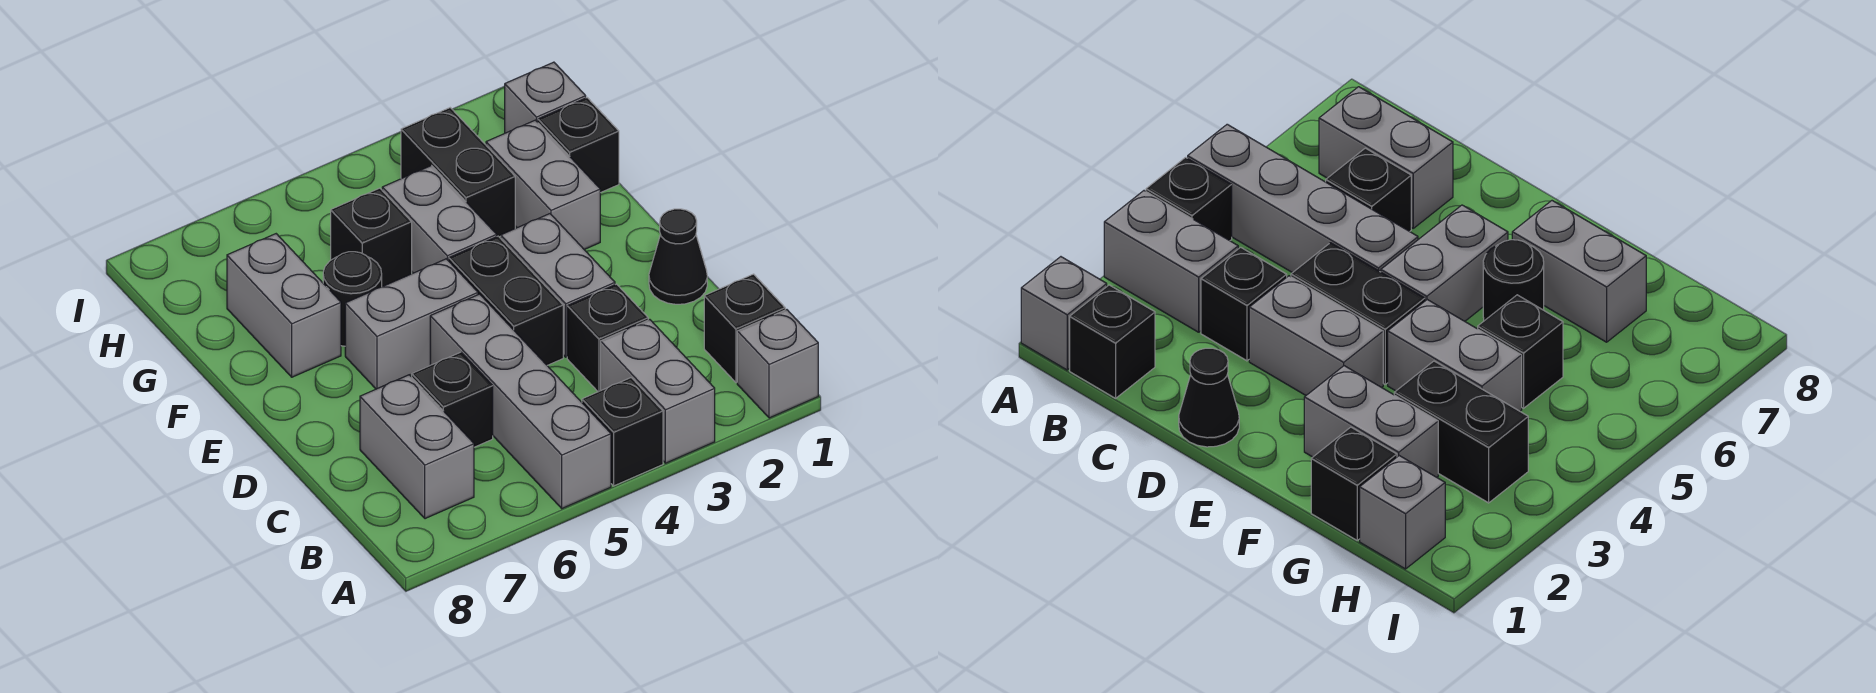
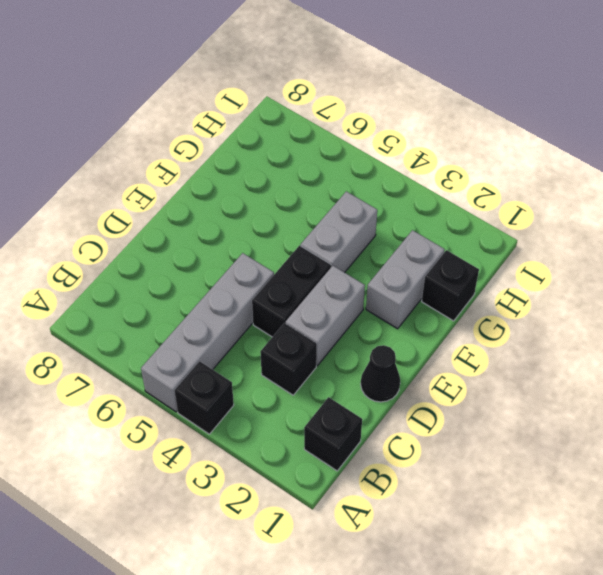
none -> grey brick A1 level 1
none -> grey brick A3:B3 level 1
none -> grey brick B7:C7 level 1

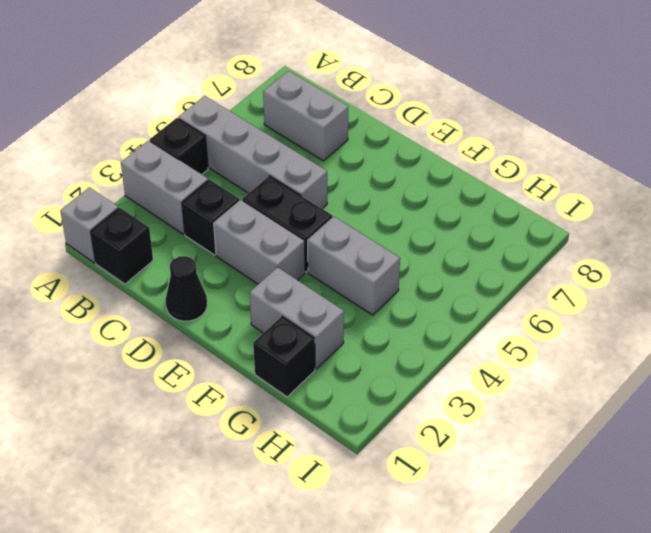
none -> black brick C6 level 1
none -> grey brick E5:E6 level 1
none -> black round brick F6 level 1

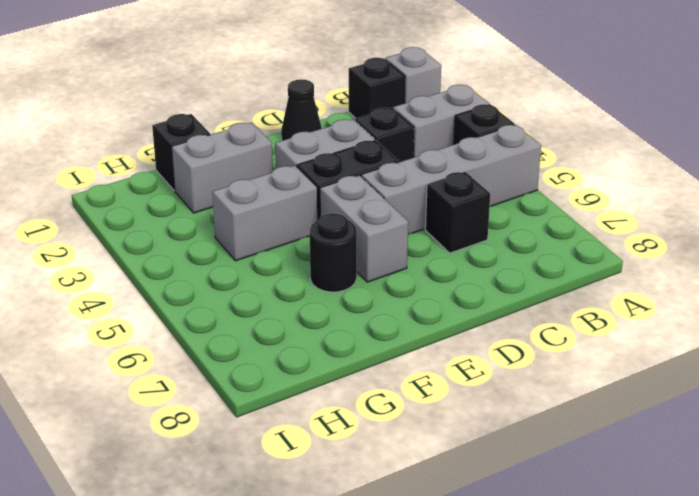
none -> grey brick B7:C7 level 1
none -> grey brick F7:G7 level 1
none -> black brick G3:H3 level 1

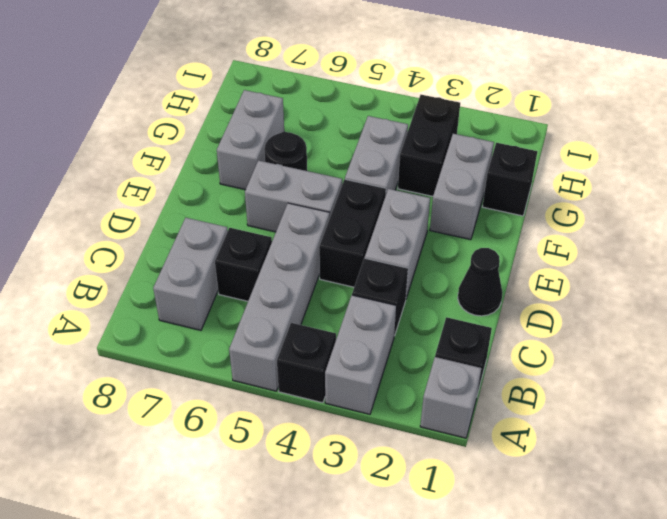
none -> black brick G5 level 1
none -> grey brick H1 level 1

